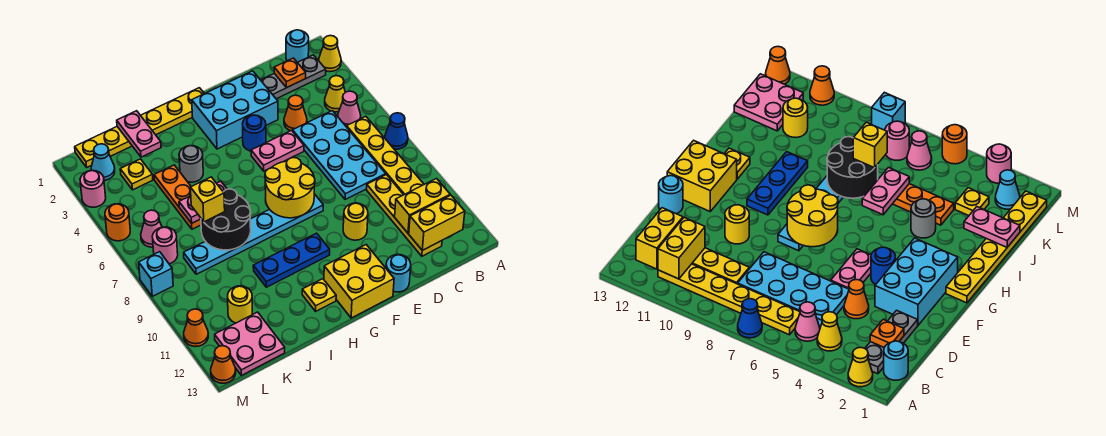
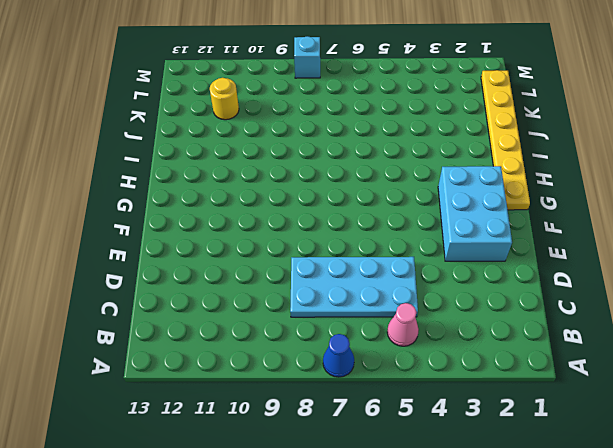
none -> yellow cone A2 level 1
none -> cyan round brick B1 level 1
none -> grey plate B2:D2 level 1
none -> yellow cone B4 level 1

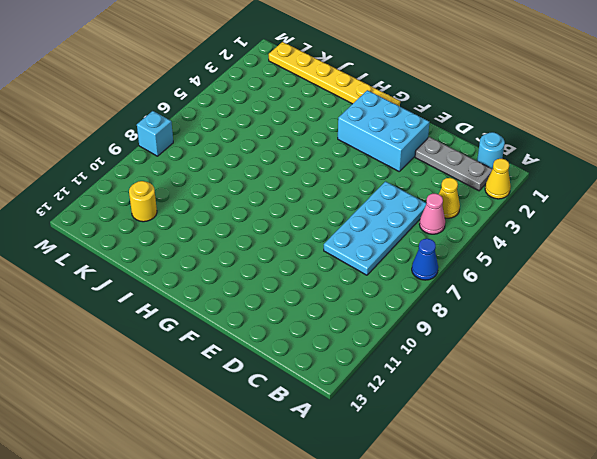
none -> yellow plate B6:B11 level 1
none -> yellow plate C9:C12 level 1
none -> orange cone D4 level 1
none -> pink plate E5:F5 level 1

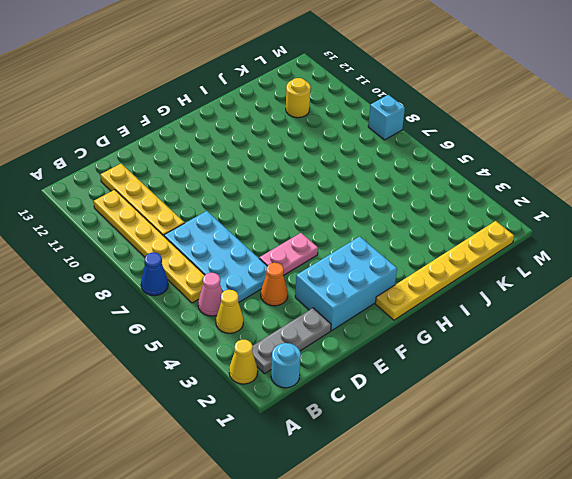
none -> yellow round brick E10 level 1
none -> cyan round brick E13 level 1
none -> blue round brick F4 level 1
none -> cyan plate F8:K8 level 1

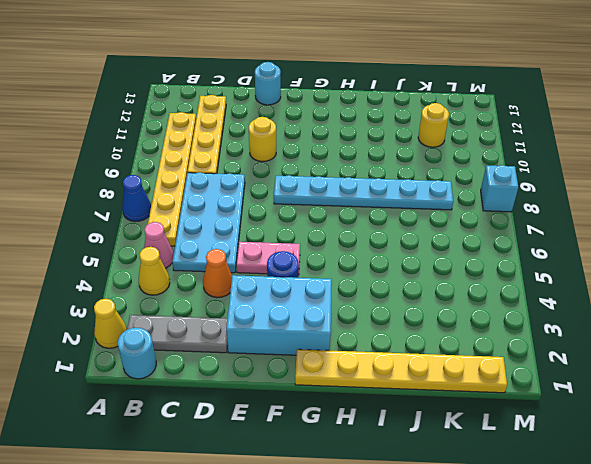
none -> yellow brick F12:G13 level 1
none -> blue plate G10:I10 level 1
none -> yellow plate H12 level 1
none -> grey round brick I4 level 1

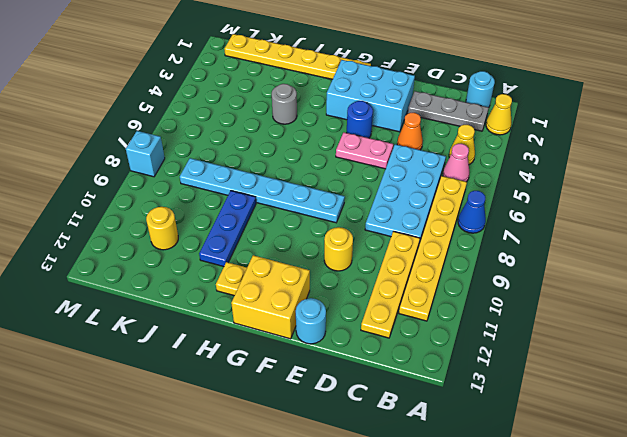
blue plate I9:I11 level 1 -> blue plate G10:I10 level 1
none -> orange plate J4:J6 level 1
none -> yellow plate K3 level 1
none -> pink plate K12:L13 level 1
none -> cyan cone L2 level 1

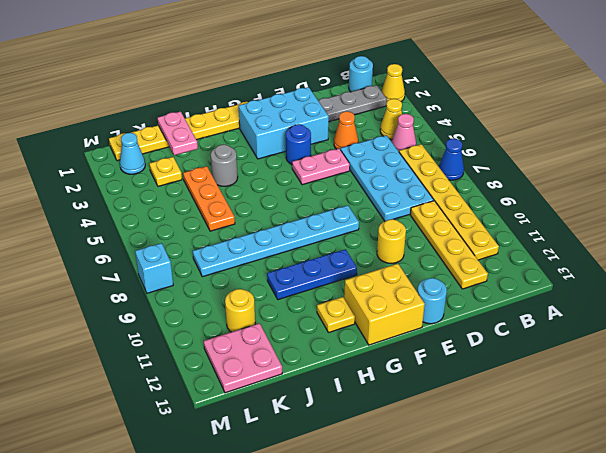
none -> pink cone L6 level 1
none -> pink round brick L7 level 1
none -> pink round brick M3 level 1
none -> orange round brick M5 level 1

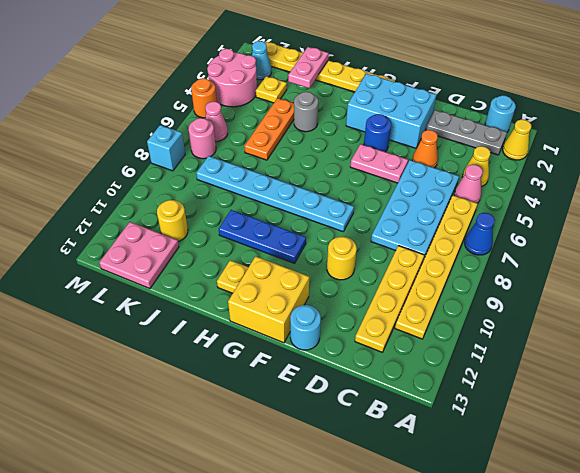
pink round brick L3:M4 level 1 -> pink round brick M3 level 1
none -> orange cone M11 level 1
none -> orange cone M13 level 1
none -> yellow brick B11:C11 level 2
none -> yellow brick B12:C12 level 2

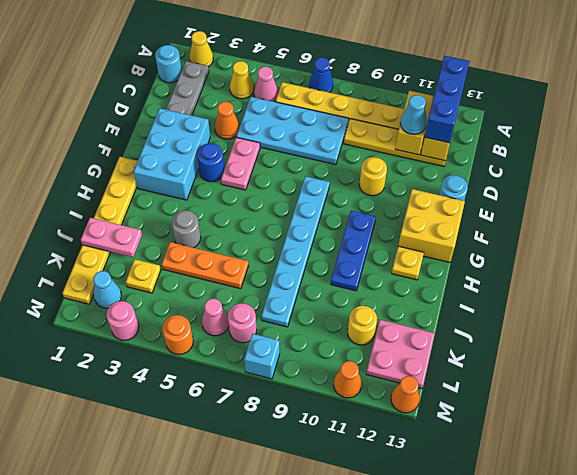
blue brick A12:C12 level 3 -> none
cyan cone C11 level 3 -> none
none -> orange plate C2 level 2
none -> yellow round brick F7:G8 level 2
none -> pink plate I6:J6 level 2
none -> black round brick I7:J8 level 2

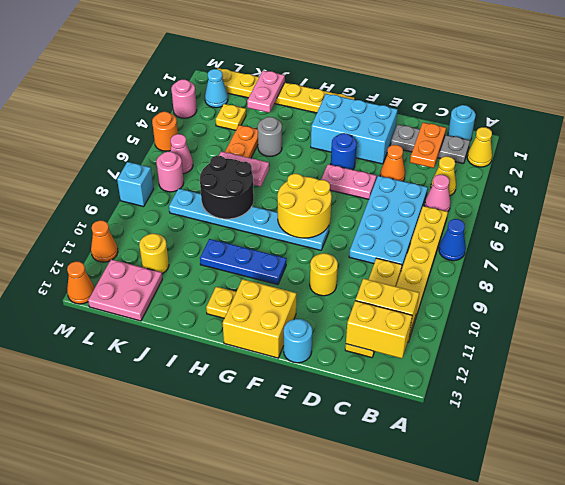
orange plate C2:C3 level 2 -> orange plate C2 level 2
none -> yellow brick J7 level 3

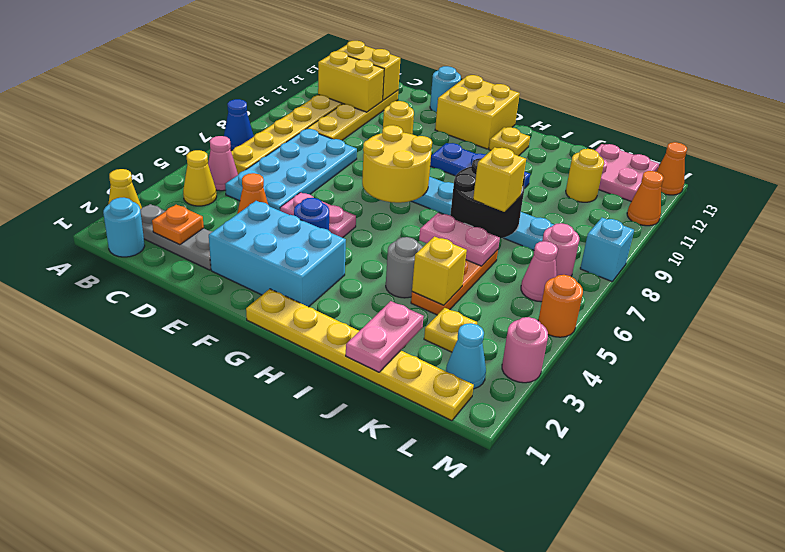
yellow brick J4 level 2 -> none

